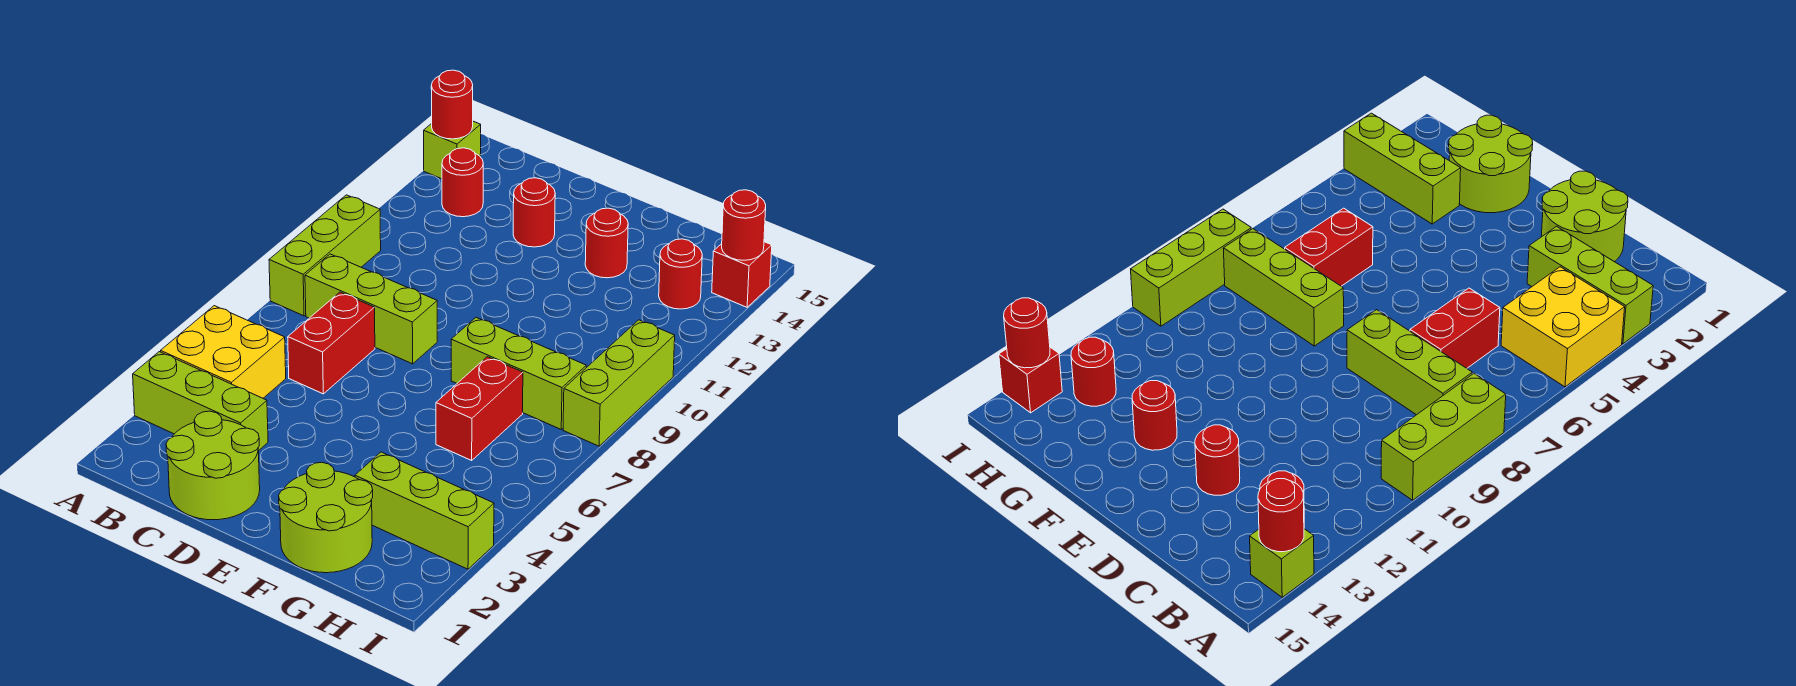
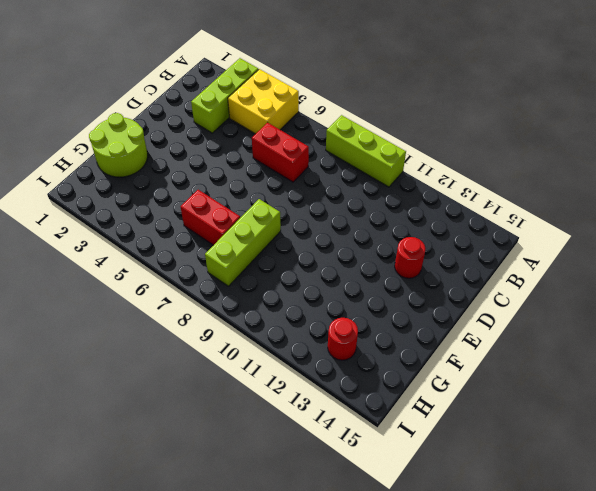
none -> lime brick A14 level 1
none -> lime brick B8:D8 level 1
none -> red round brick B13 level 1

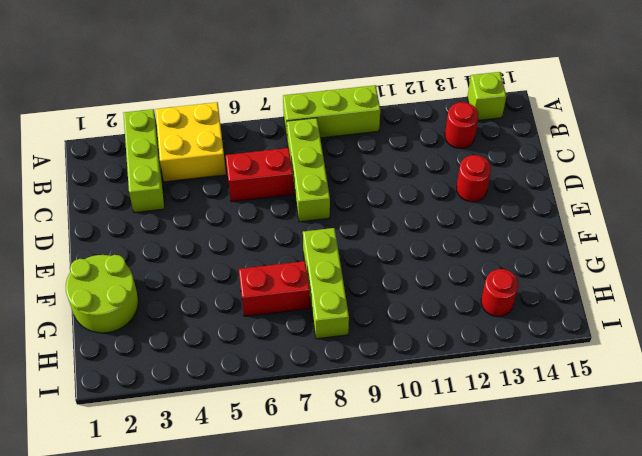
none -> lime round brick C1:D2 level 1
none -> red round brick F13 level 1
none -> lime brick G3:I3 level 1

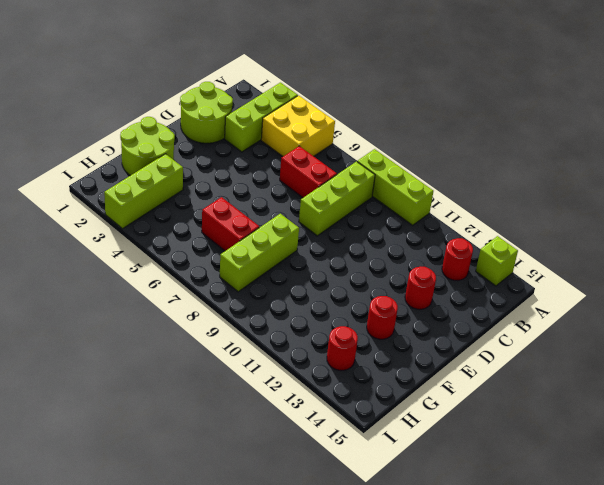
none -> lime brick I8:I10 level 1
none -> red brick I14 level 1
none -> red round brick A14 level 2

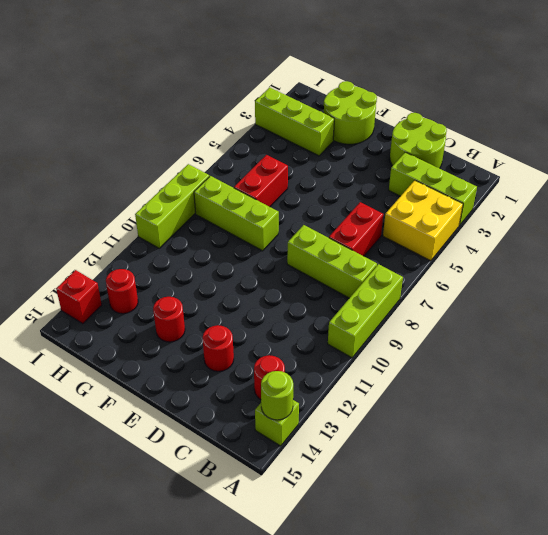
lime round brick A14 level 2 -> red round brick A14 level 2
none -> red round brick I14 level 2

